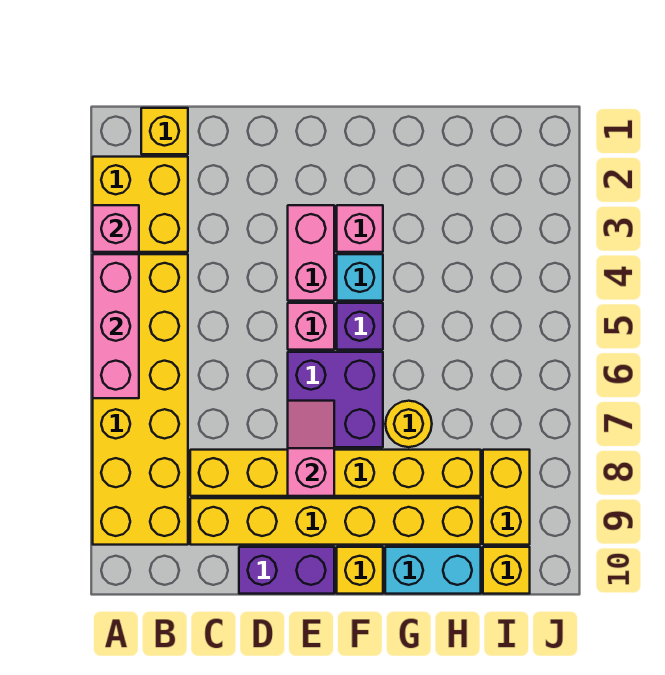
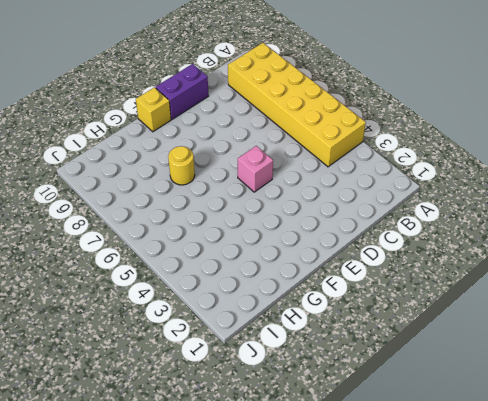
none -> yellow brick A2:B3 level 1
none -> yellow brick B1 level 1
none -> yellow brick C8:H8 level 1

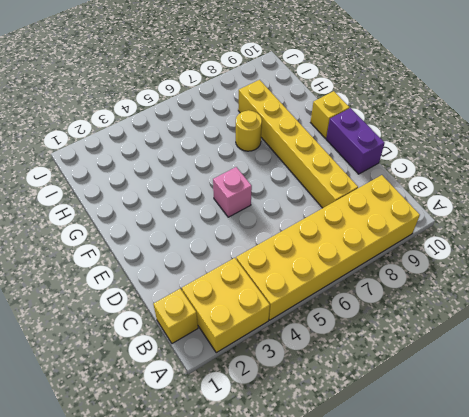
none -> yellow brick C9:H9 level 1
none -> pink brick E3:E4 level 1
none -> purple brick E6:F7 level 1

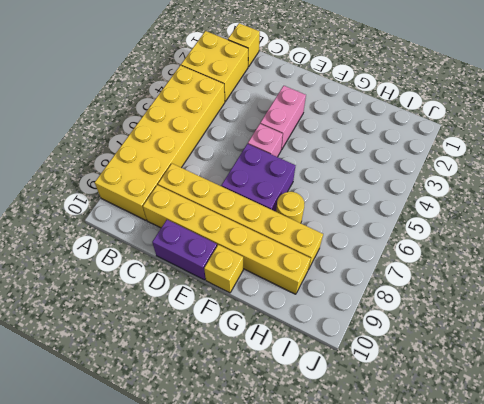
none -> pink brick F3 level 1
none -> cyan brick F4 level 1
none -> purple brick F5 level 1

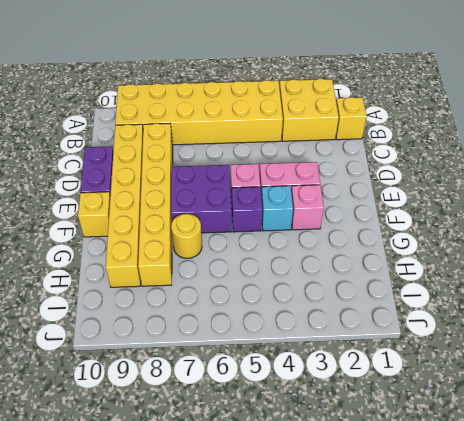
none -> cyan brick G10:H10 level 1
none -> yellow brick I8:I9 level 1
none -> yellow brick I10 level 1

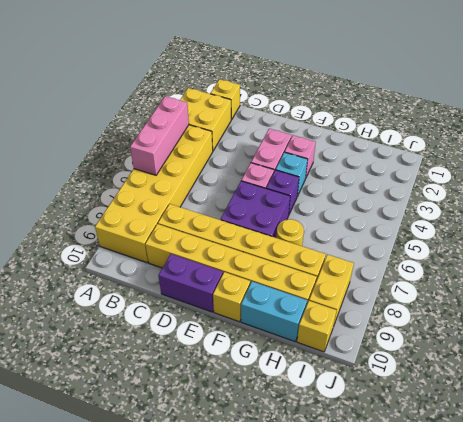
none -> pink brick A3 level 2
none -> pink slope E7:E8 level 2 top 8

